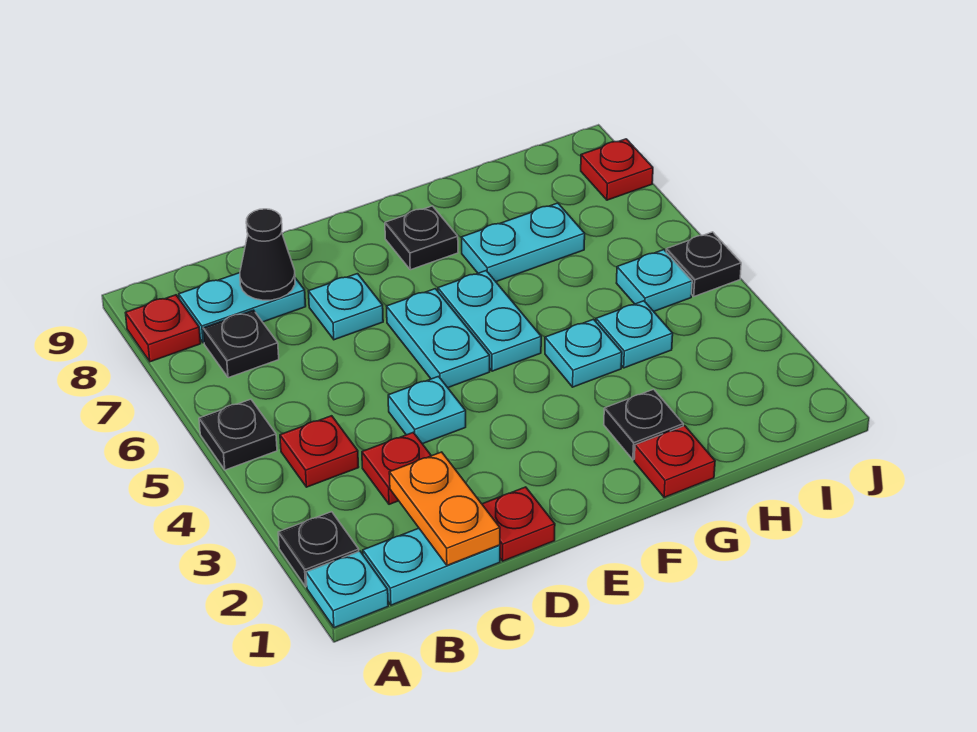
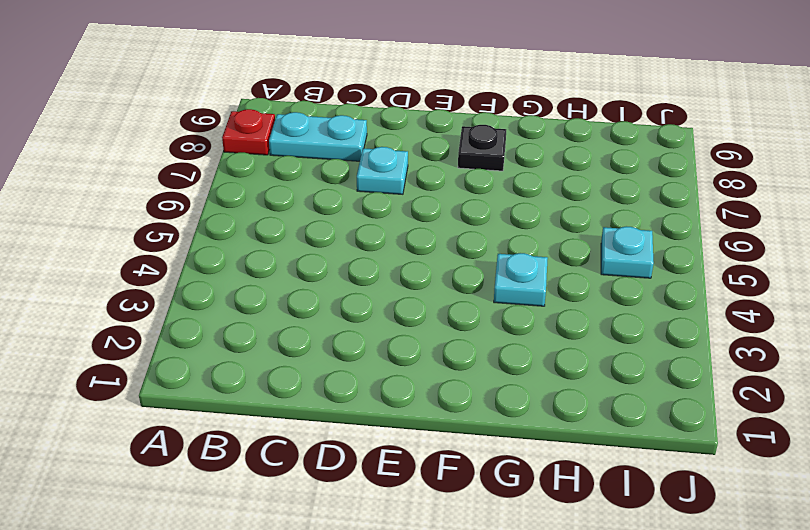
none -> cyan plate A1 level 1
none -> black plate A2 level 1
none -> black plate A5 level 1

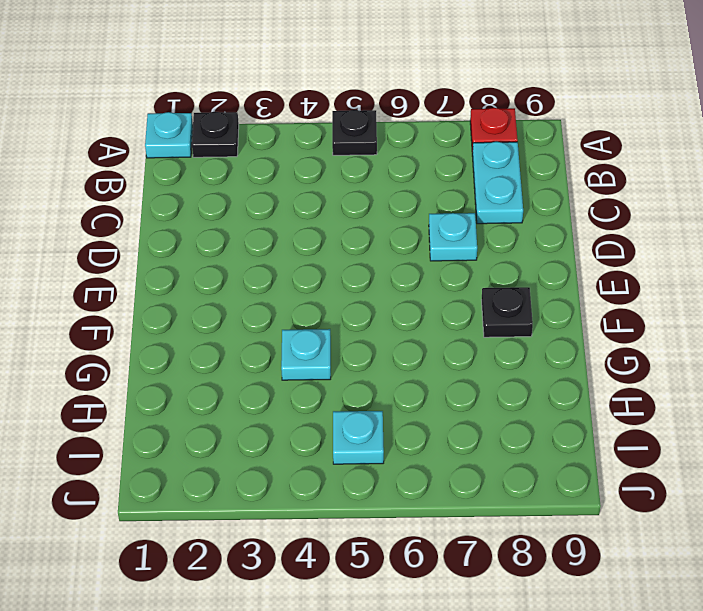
none -> cyan plate B1:C1 level 1
none -> red plate B4 level 1
none -> black plate B7 level 1

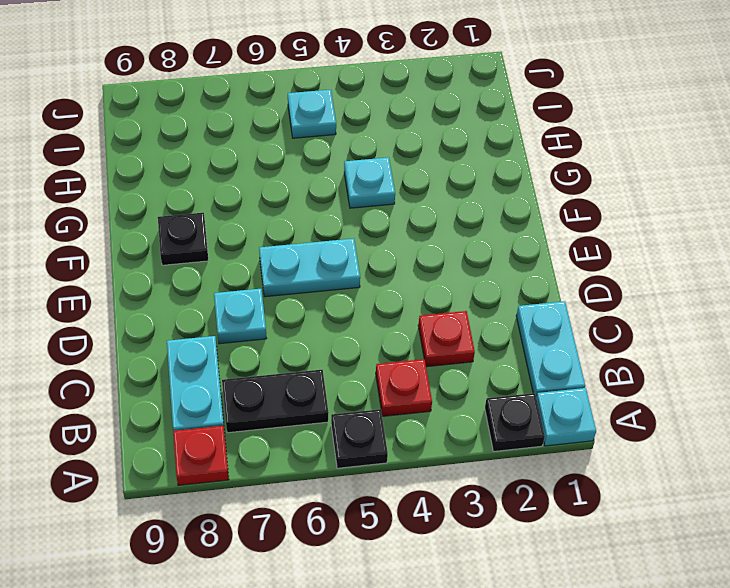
black plate B6:B7 level 1 -> black plate B7 level 1
none -> red plate D1 level 1
none -> cyan plate D4 level 1
none -> cyan plate F5:F6 level 1

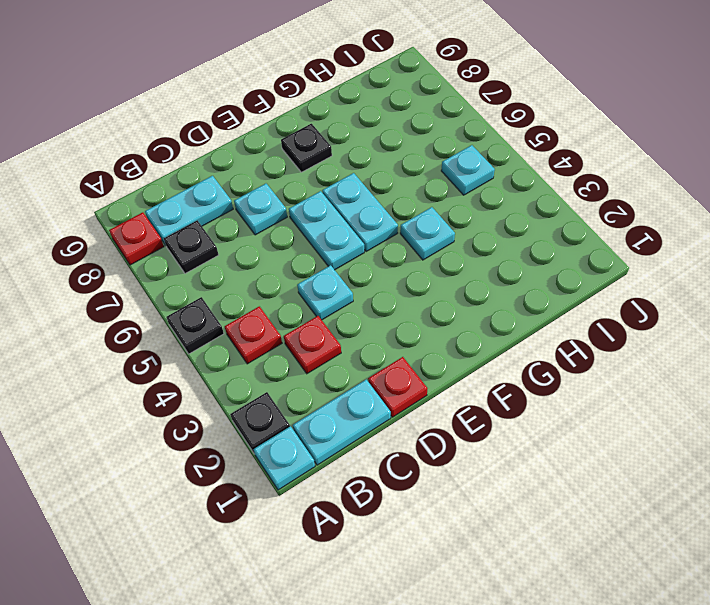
none -> red plate G1 level 1
none -> black plate G2 level 1
none -> cyan plate G7:H7 level 1

